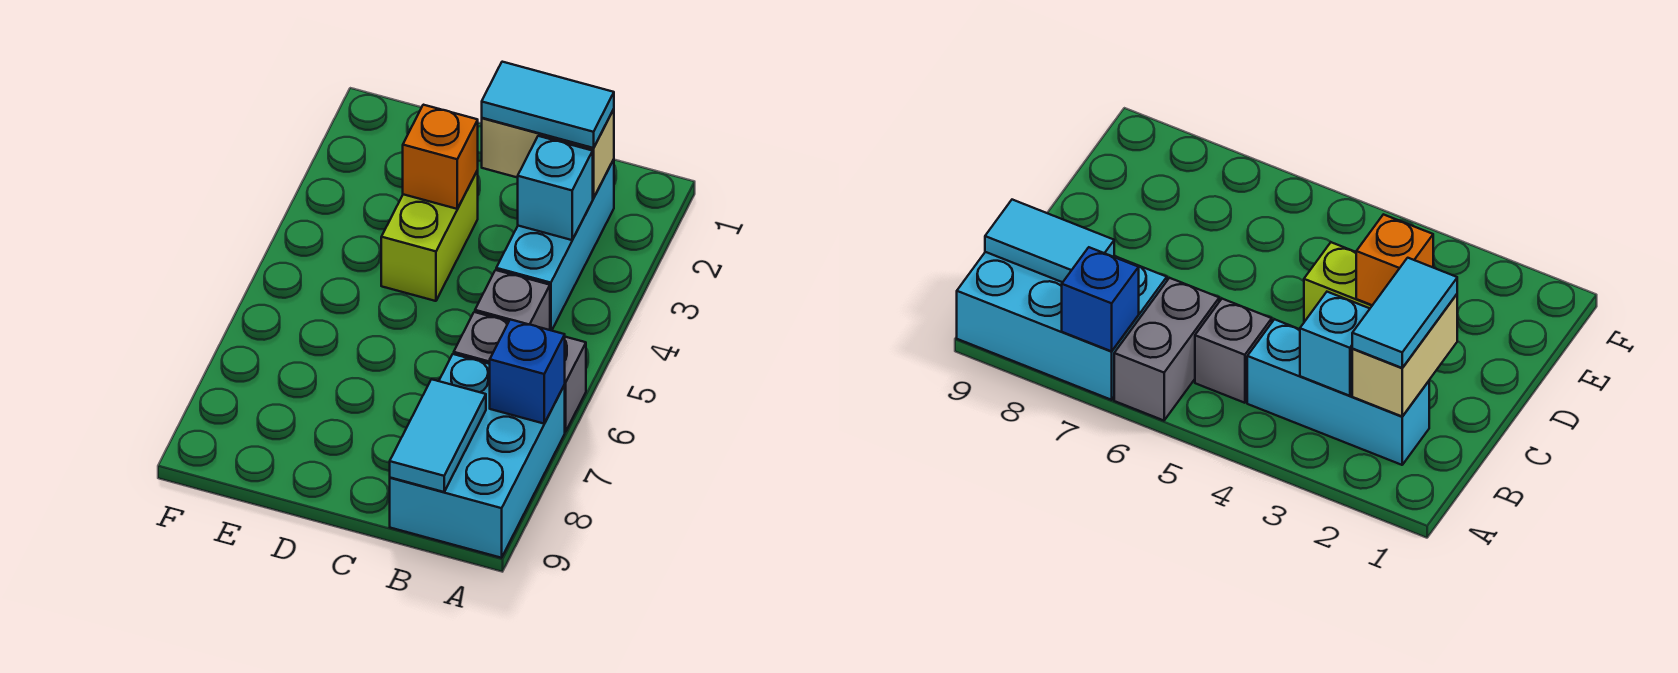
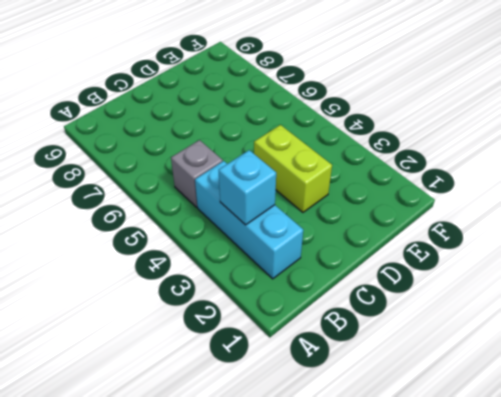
none -> grey brick A6:B6 level 1
none -> cyan brick A7:B9 level 1

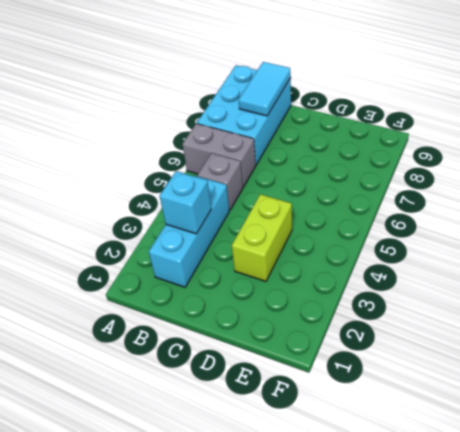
none -> blue brick A7 level 2
none -> tan brick B2:C2 level 2

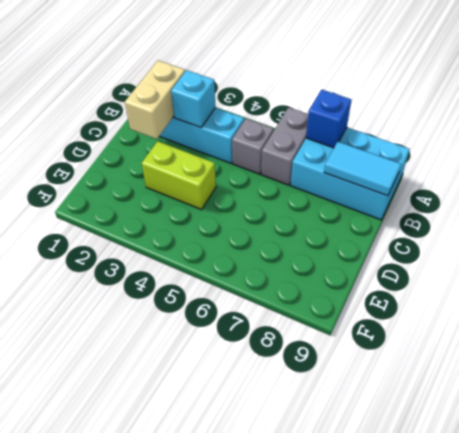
none -> orange brick D3 level 2
none -> cyan tile B2:C2 level 3

